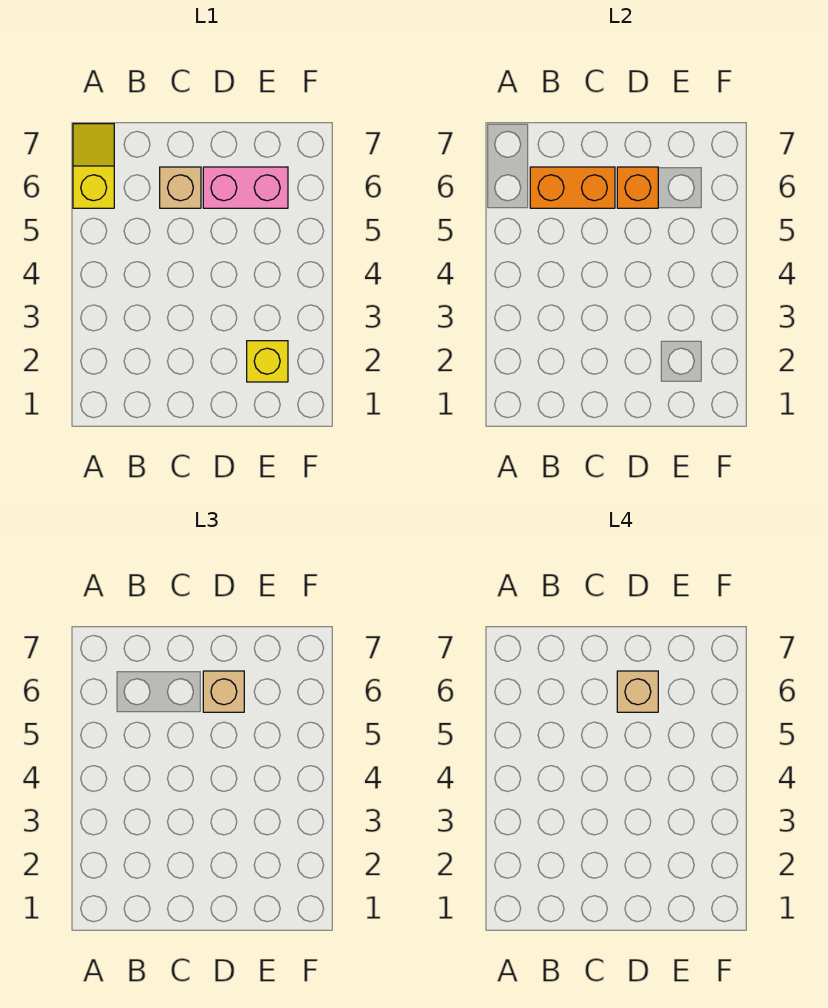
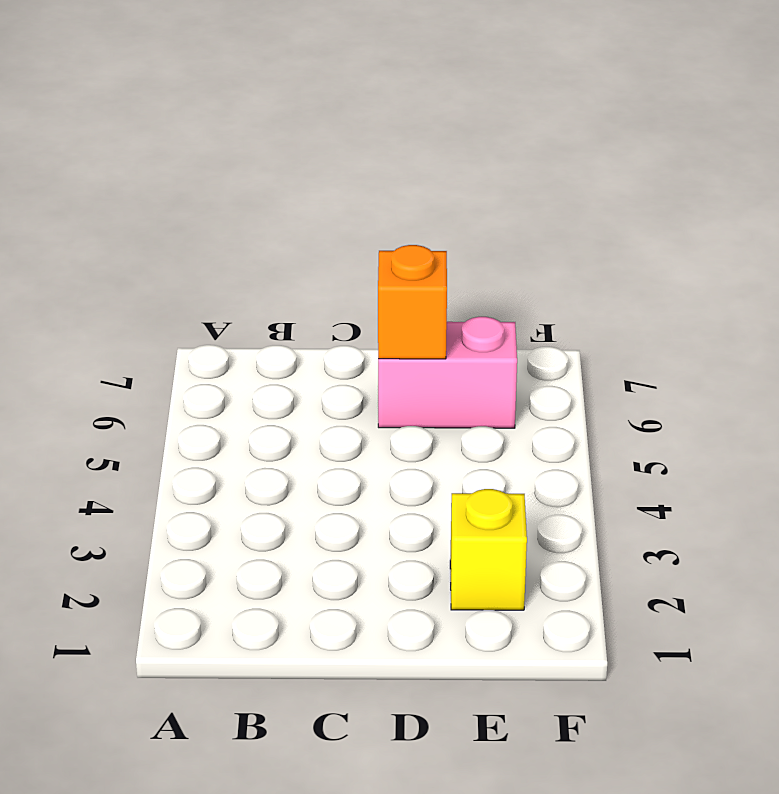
none -> yellow slope A6:A7 level 1 top 6
none -> tan brick C6 level 1

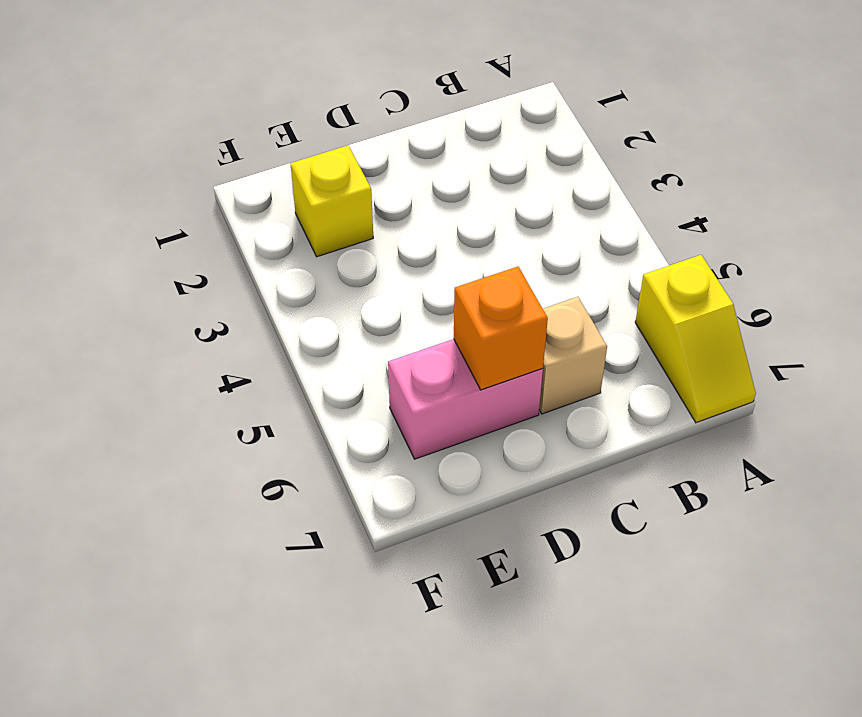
none -> orange brick B6:C6 level 2
none -> tan brick D6 level 3

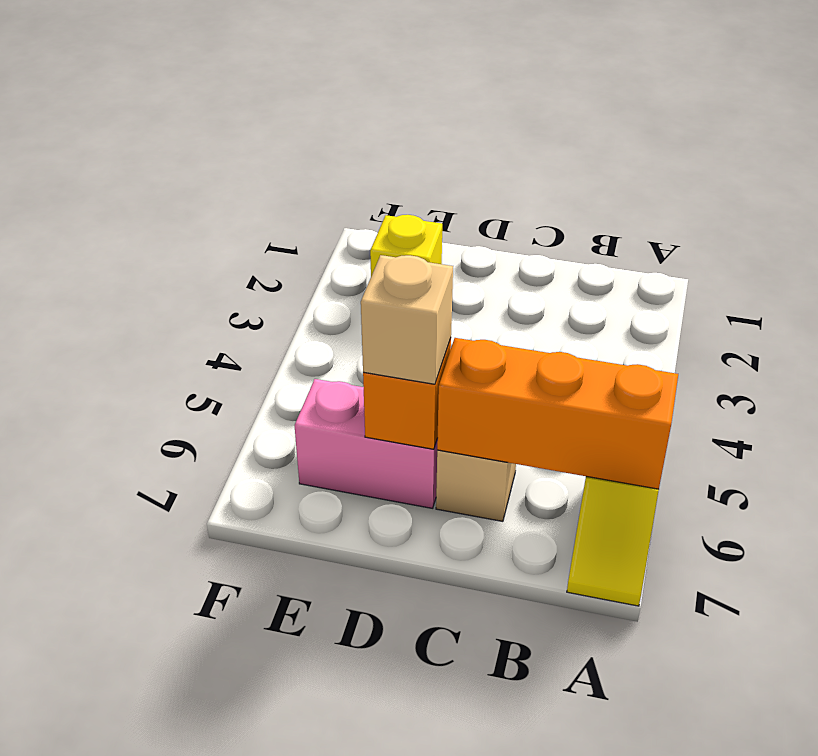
orange brick A6:C6 level 2 -> orange brick B6:C6 level 2
none -> tan brick D6 level 4

